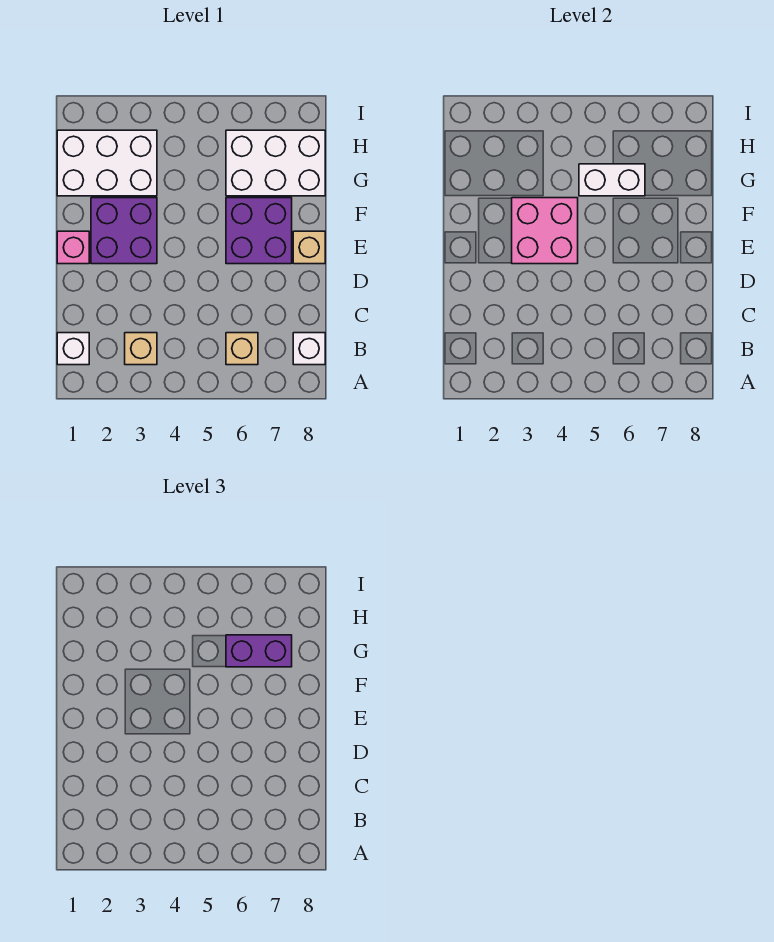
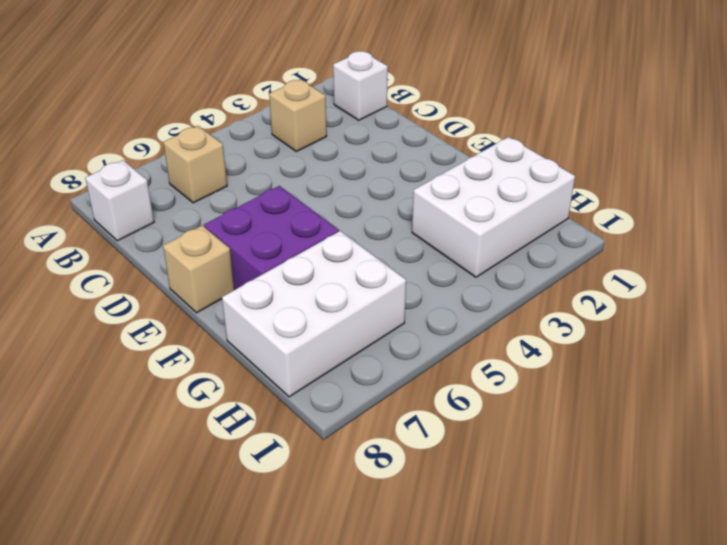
none -> pink brick E1 level 1
none -> purple brick E2:F3 level 1
none -> pink brick E3:F4 level 2

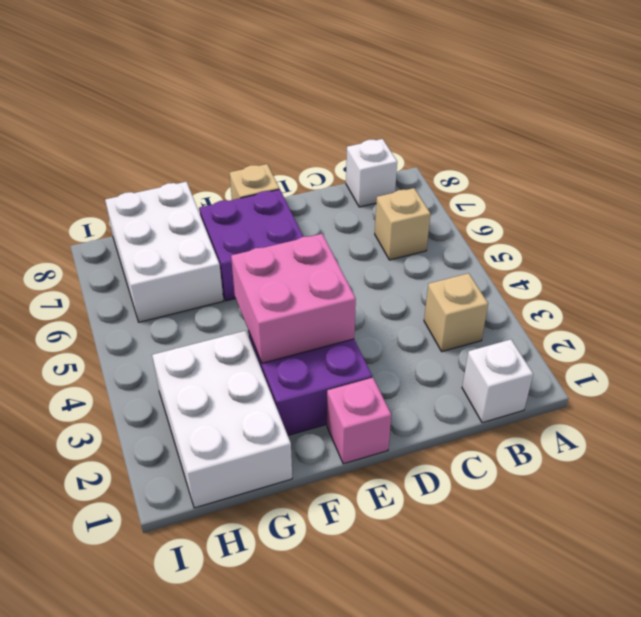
none -> white brick G5:G6 level 2
none -> purple brick G6:G7 level 3

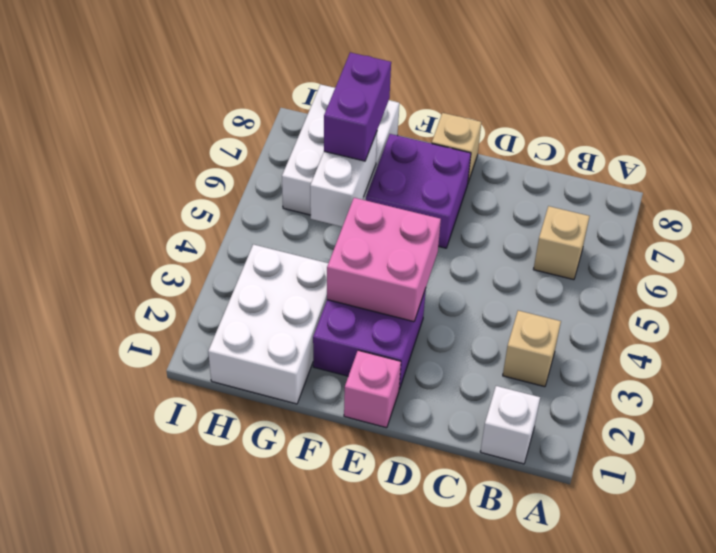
none -> white brick B8 level 1

